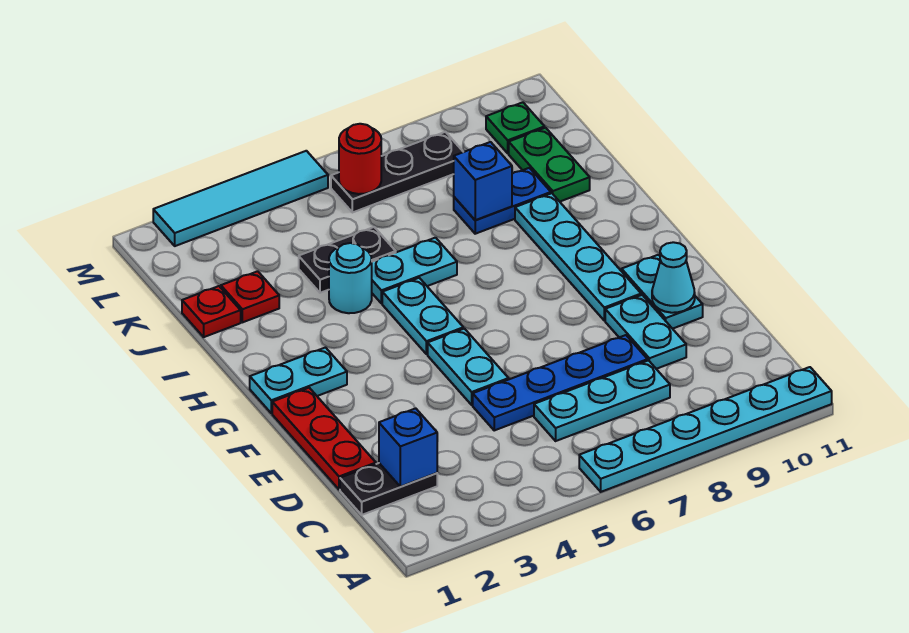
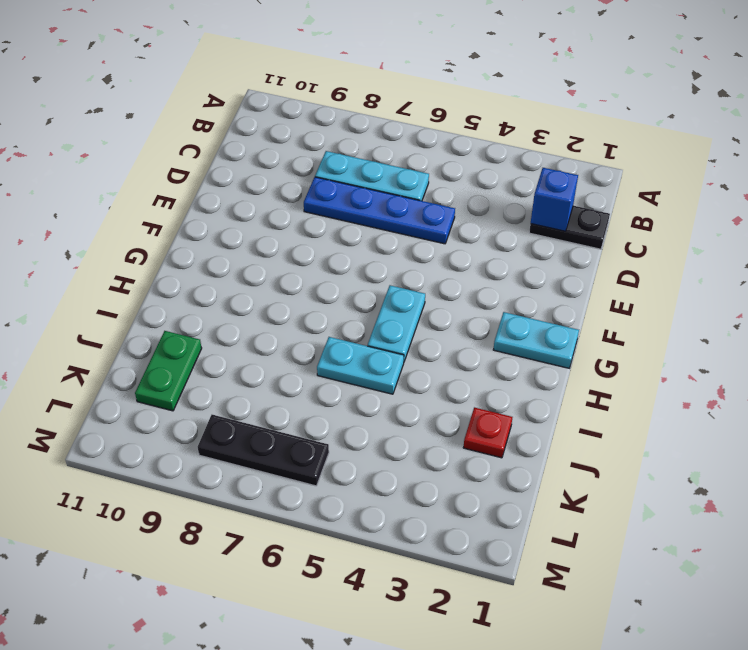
none -> cyan plate A6:A11 level 1
none -> red plate D1:F1 level 1
none -> cyan plate D9:E9 level 1

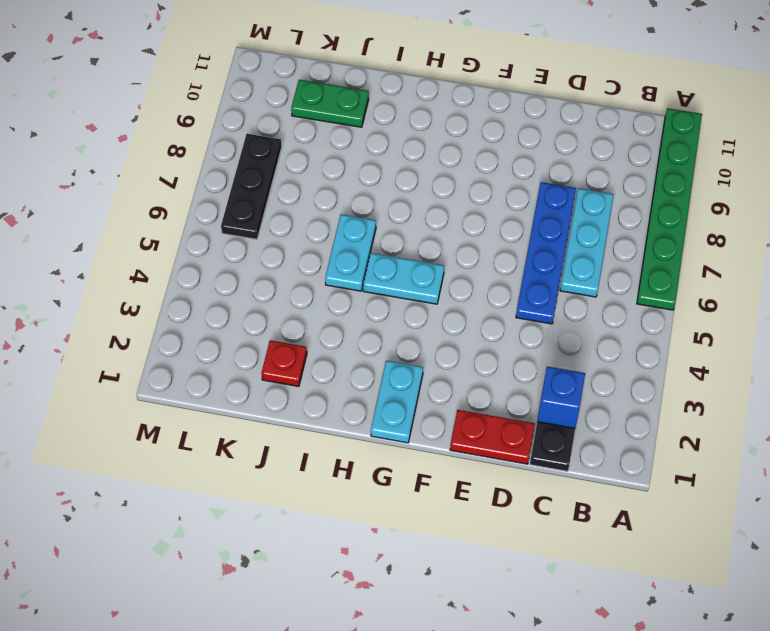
green plate A6:A11 level 1 -> cyan plate A6:A11 level 1
red plate D1:E1 level 1 -> red plate D1:F1 level 1
none -> cyan plate D9:E9 level 1
none -> cyan plate E5:F5 level 1
none -> cyan plate E10:F10 level 1

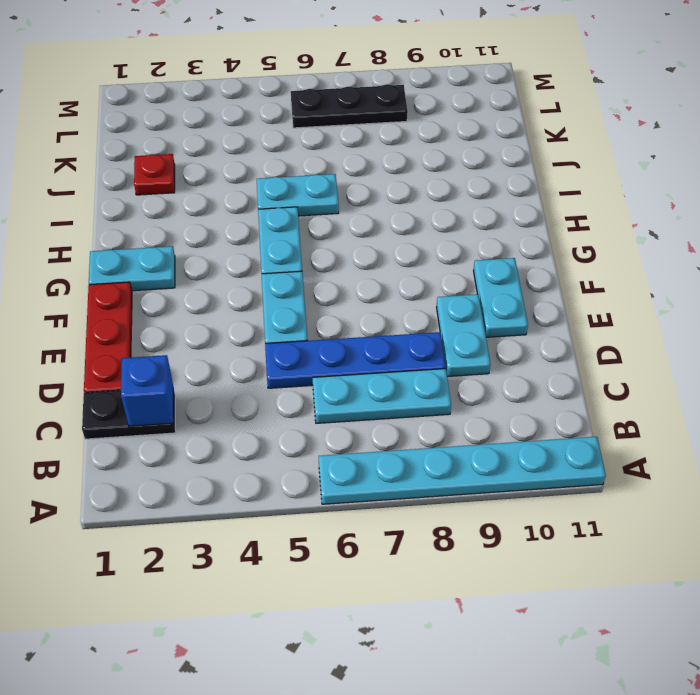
none -> cyan plate F9:I9 level 1
none -> cyan round brick I4 level 1
none -> red plate J1 level 1

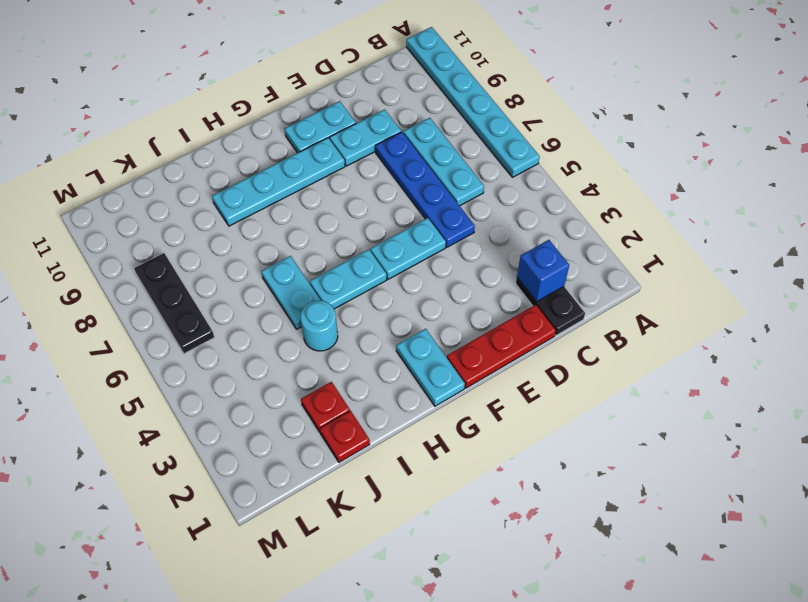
none -> black plate J4:J5 level 1
none -> blue plate J8:J9 level 1
none -> green plate J10:K10 level 1

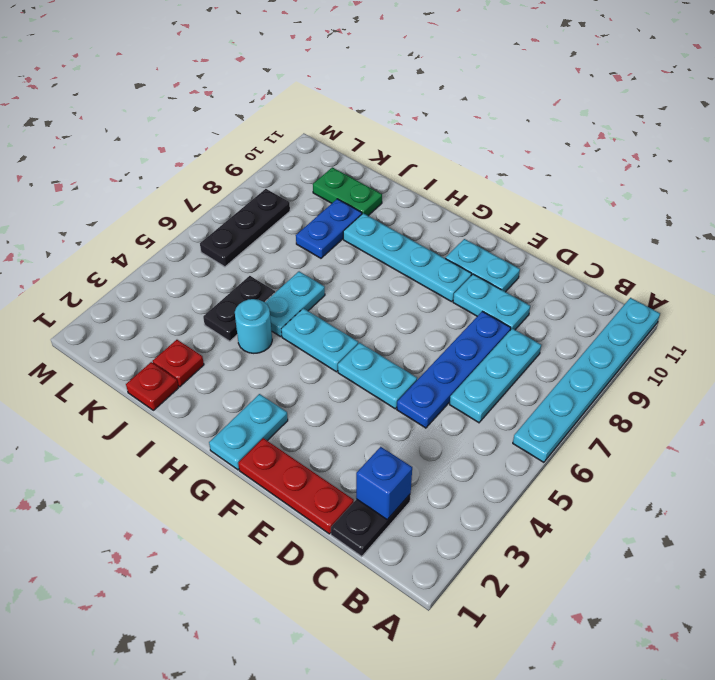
none -> green plate L10 level 1
none -> cyan tile M2:M5 level 1
none -> cyan cone E10 level 2

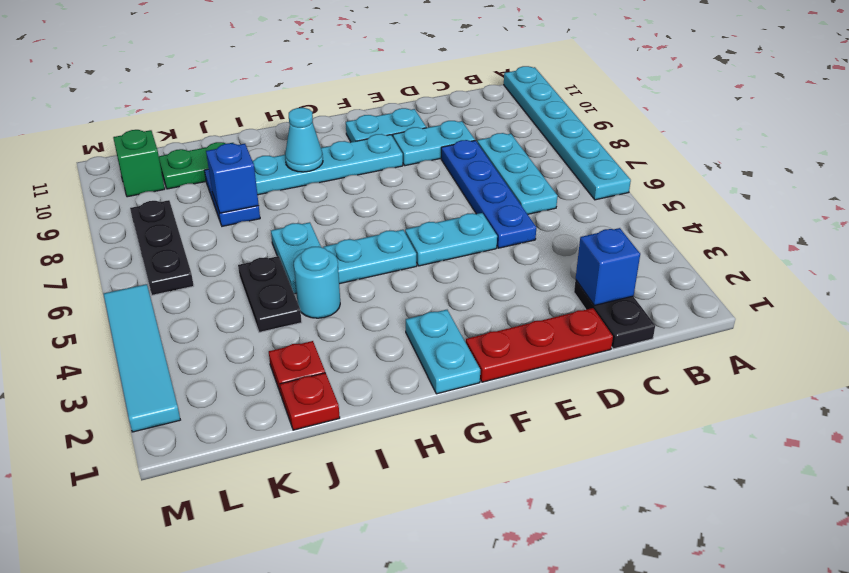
cyan cone H9 level 2 -> cyan cone E10 level 2
green brick L10 level 1 -> green plate L10 level 1
none -> red round brick L6 level 2

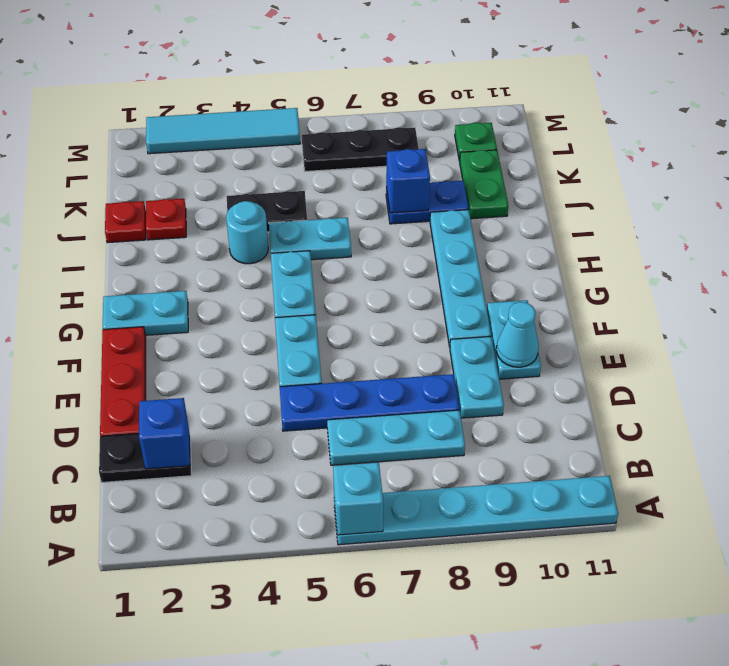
cyan brick A6 level 2 -> none
none -> red round brick L6 level 2

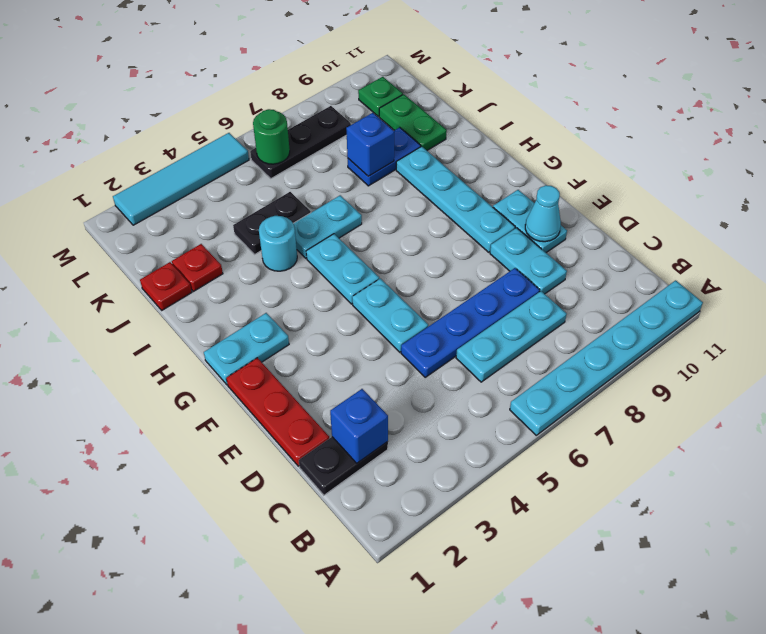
green round brick L6 level 2 -> red round brick L6 level 2

